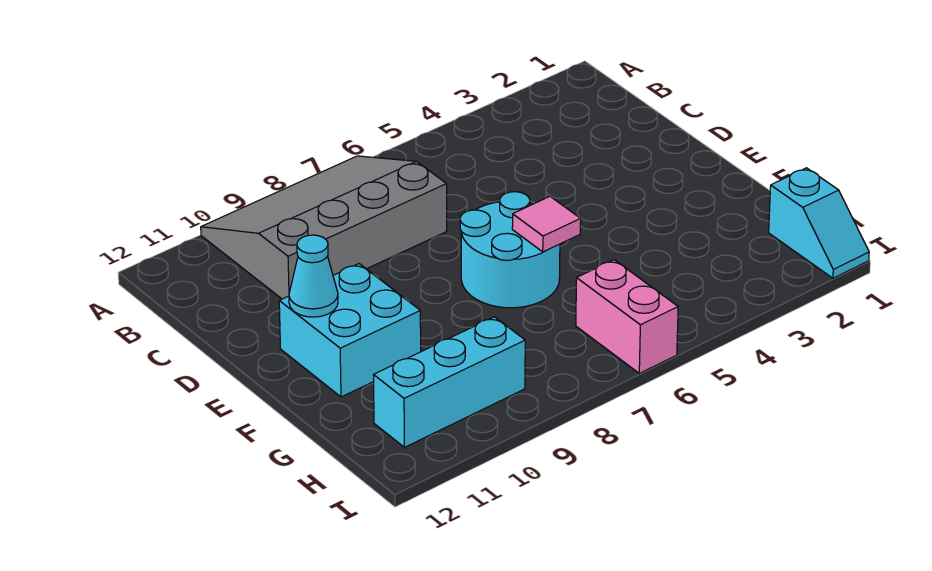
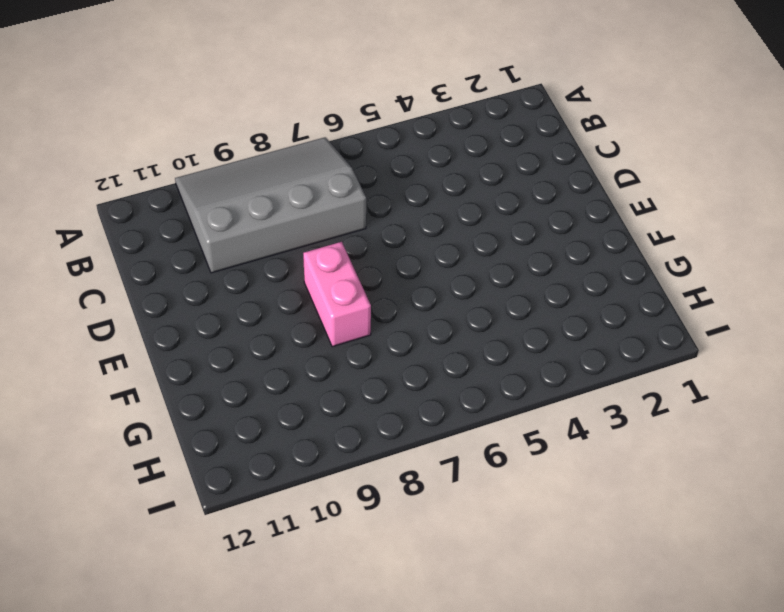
pink brick E8:F8 level 1 -> pink brick H6:I6 level 1
none -> cyan round brick E6:F7 level 1
none -> cyan brick E10:F11 level 1

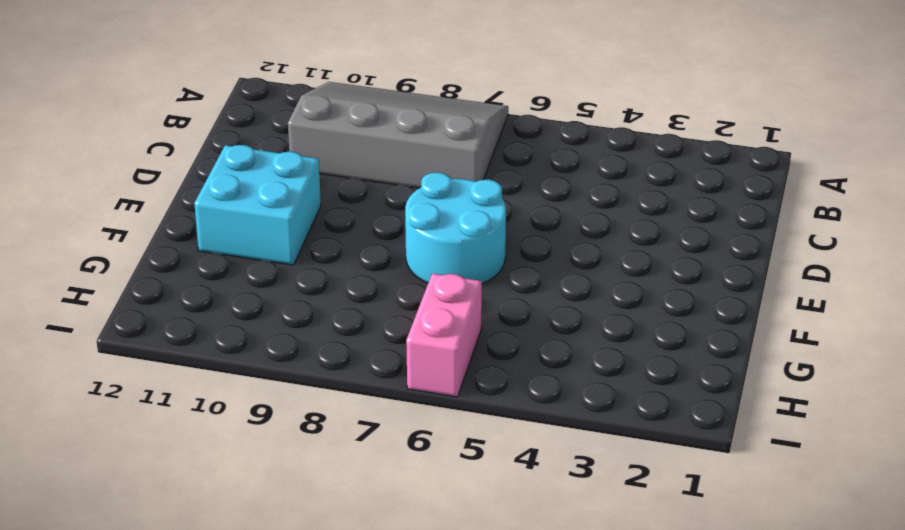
none -> cyan slope H1:I1 level 1 top H
none -> cyan brick H9:H11 level 1

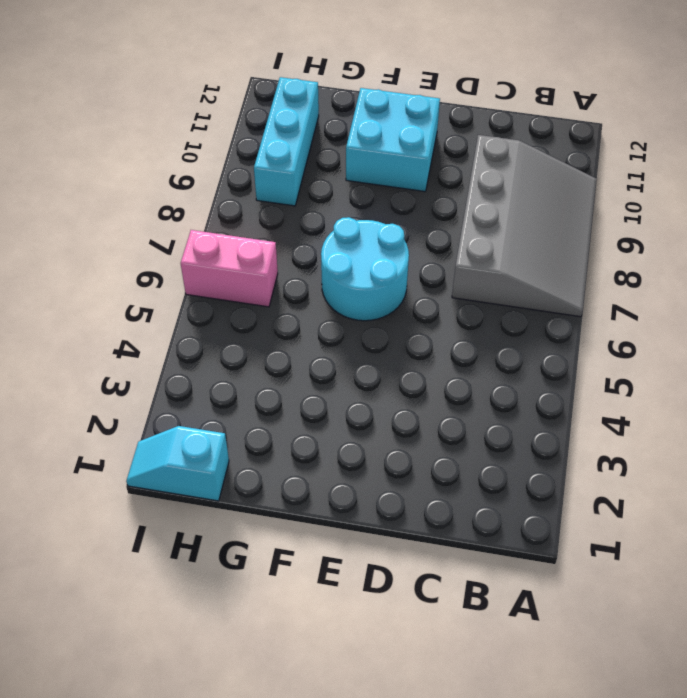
none -> cyan cone E11 level 2
none -> pink tile F6 level 2

